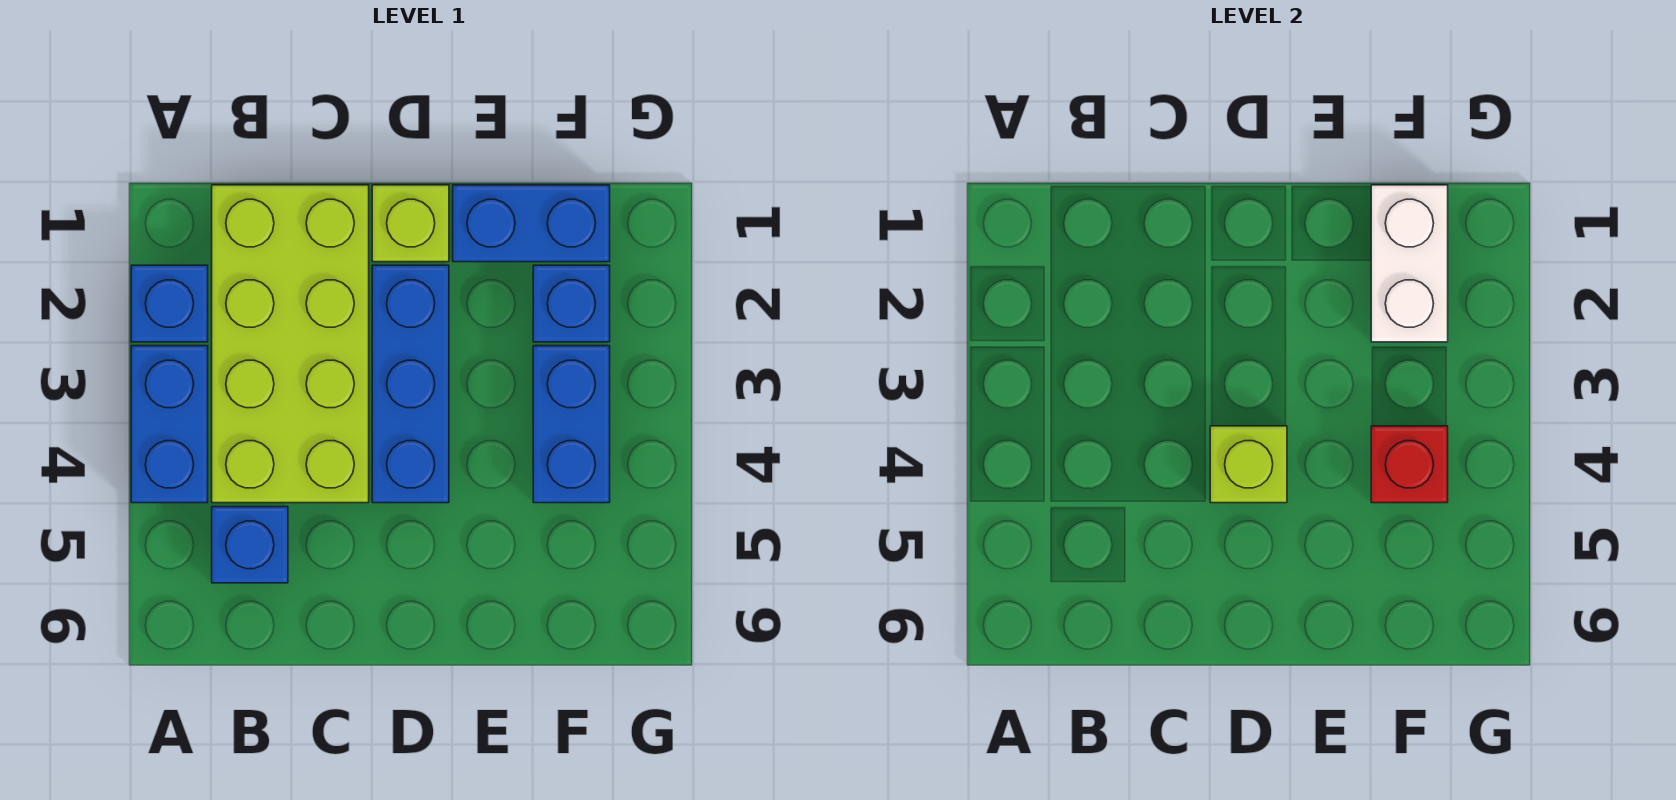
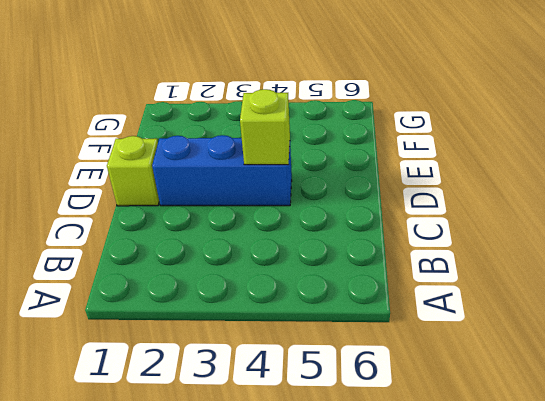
none -> blue brick A2 level 1
none -> blue brick A3:A4 level 1
none -> lime brick B1:C4 level 1

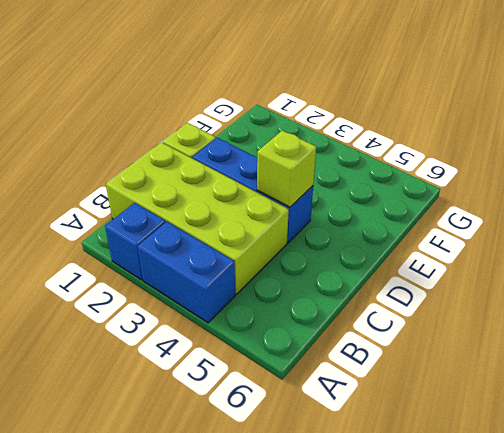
none -> blue brick B5 level 1
none -> blue brick E1:F1 level 1
none -> blue brick F2 level 1

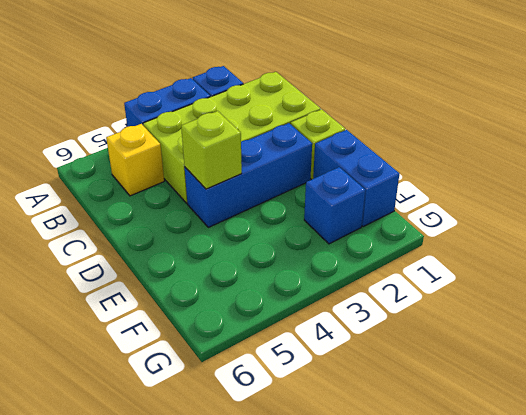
yellow brick B5 level 1 -> blue brick B5 level 1
none -> blue brick F3:F4 level 1
none -> white brick F1:F2 level 2
none -> red brick F4 level 2

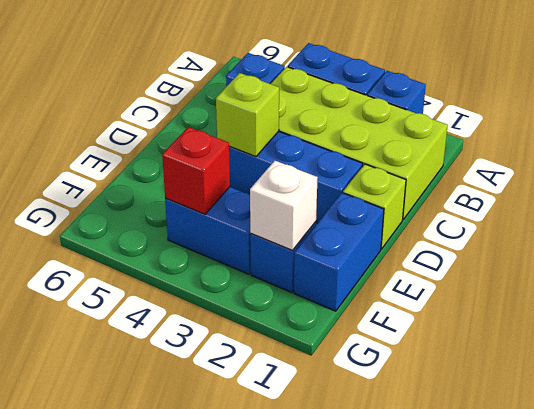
white brick F2 level 2 -> white brick F1:F2 level 2

